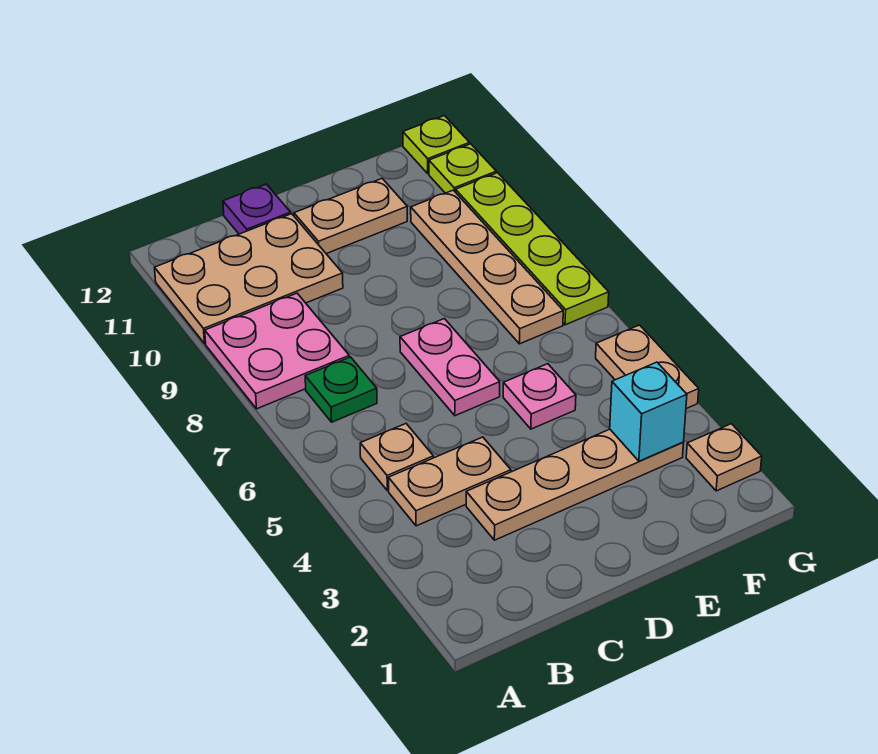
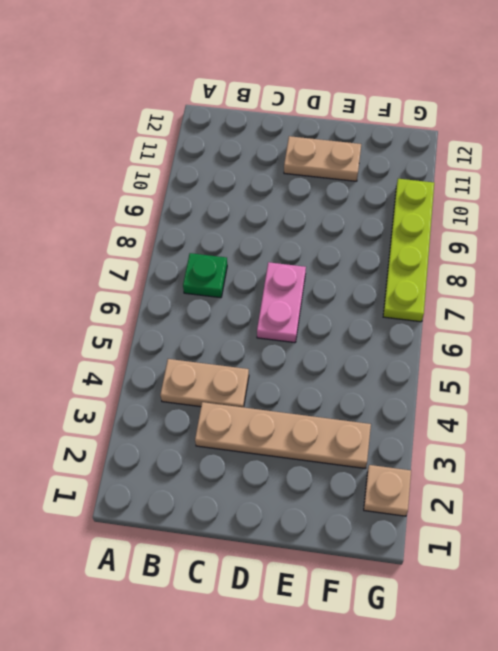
none -> pink plate A8:B9 level 1
none -> tan plate A10:C11 level 1
none -> tan plate B5 level 1

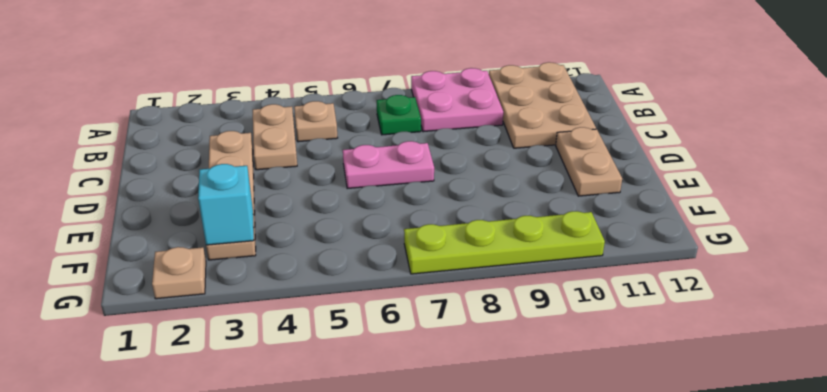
none -> purple plate C12 level 1
none -> pink plate E5 level 1
none -> tan plate F7:F10 level 1

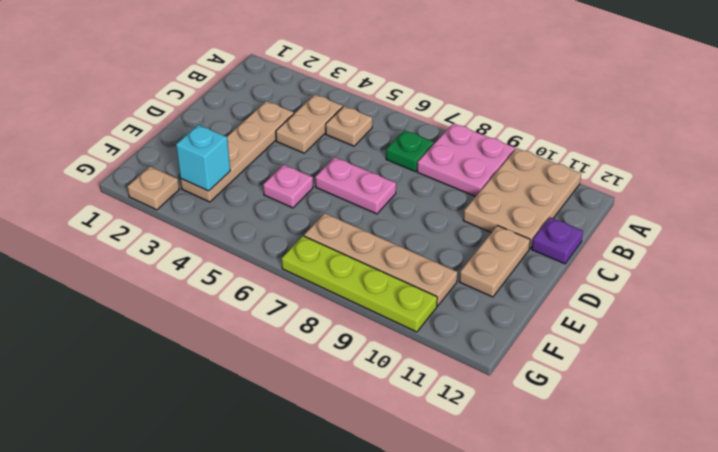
none -> tan plate G4:G5 level 1
none -> lime plate G11 level 1
none -> lime plate G12 level 1

